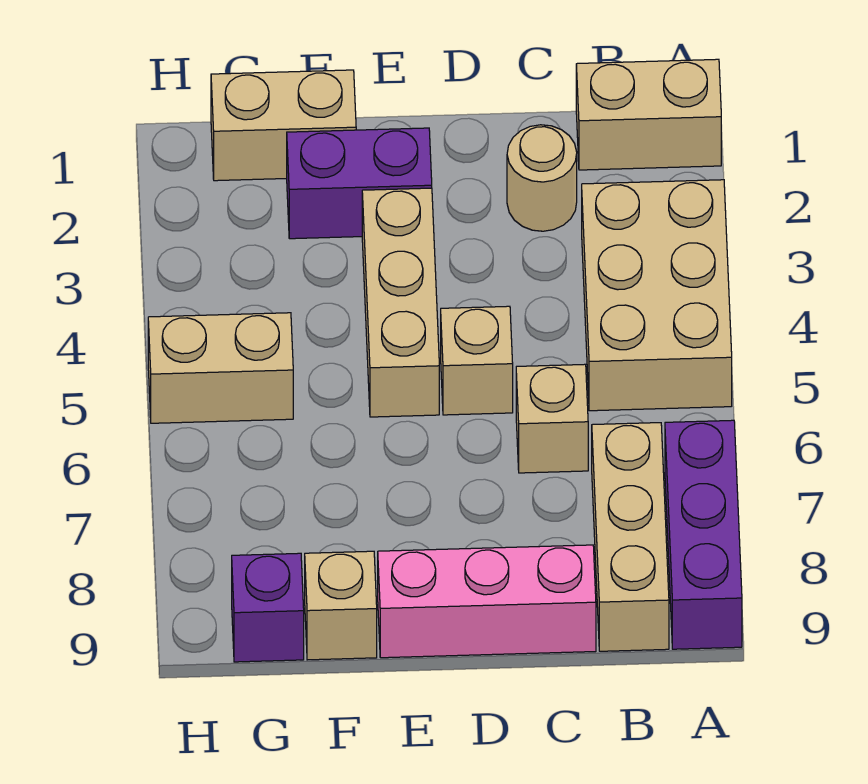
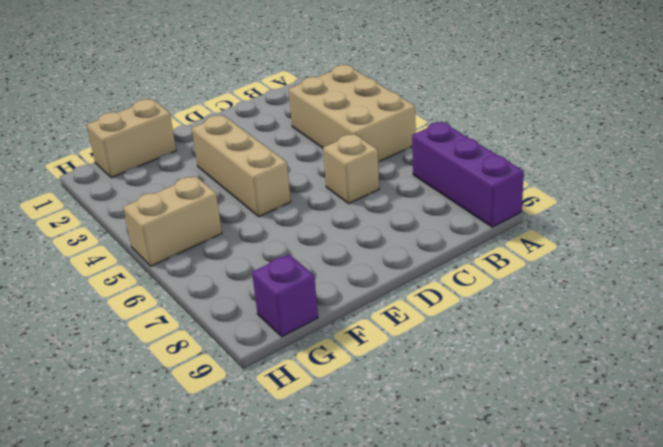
none -> tan brick A1:B1 level 1
none -> tan brick B7:B9 level 1
none -> tan round brick C2 level 1

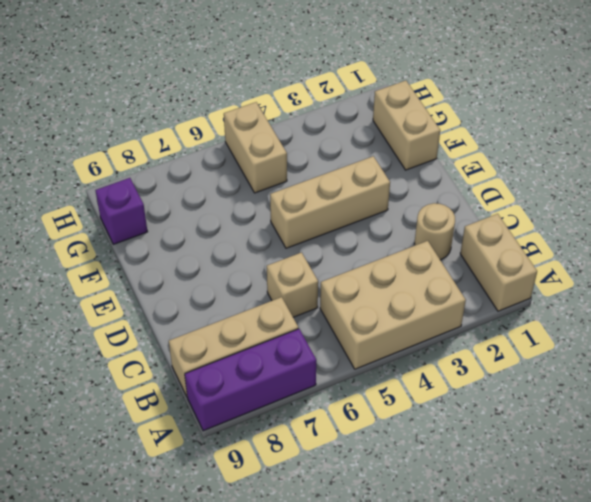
none -> pink brick C9:E9 level 1
none -> tan brick D5 level 1
none -> purple brick E2:F2 level 1

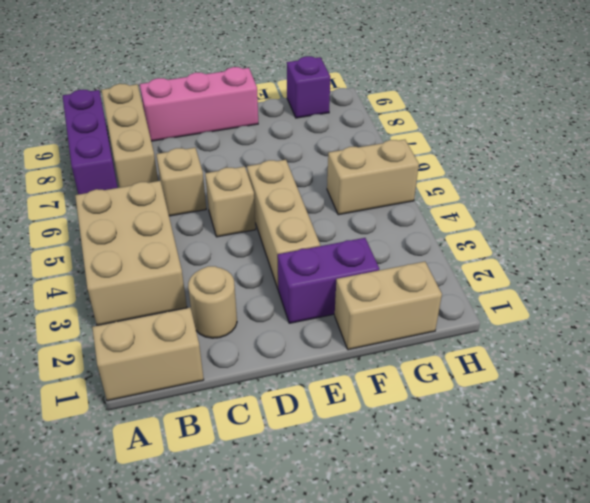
none -> tan brick F9 level 1

